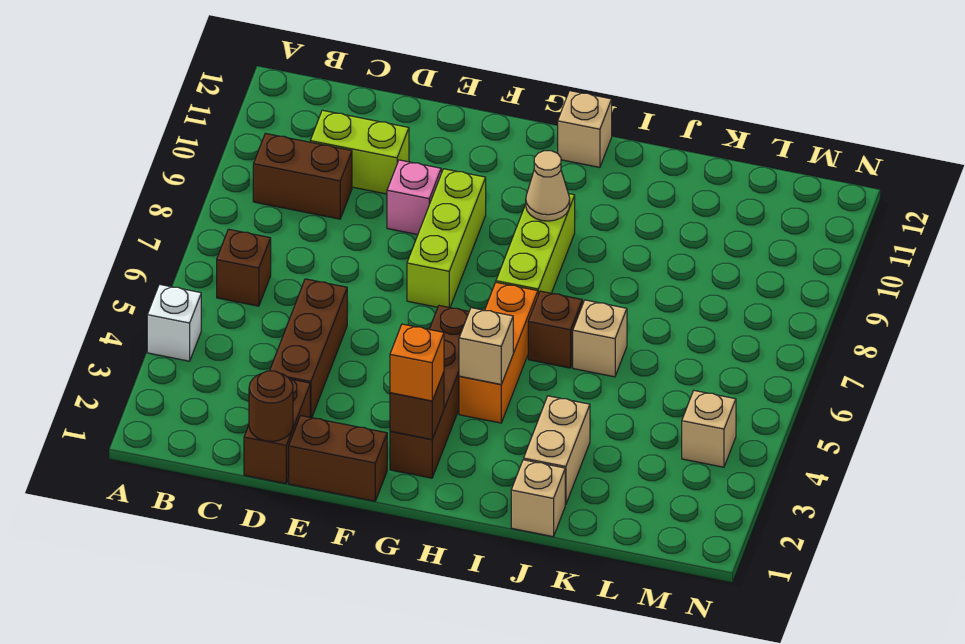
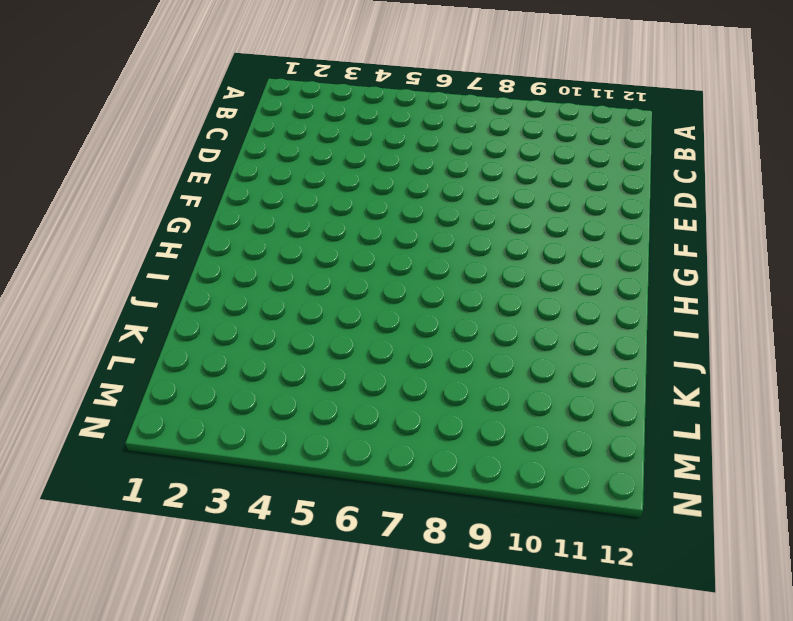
none -> white brick A4 level 1
none -> brown brick B6 level 1
none -> brown brick B9:C9 level 1

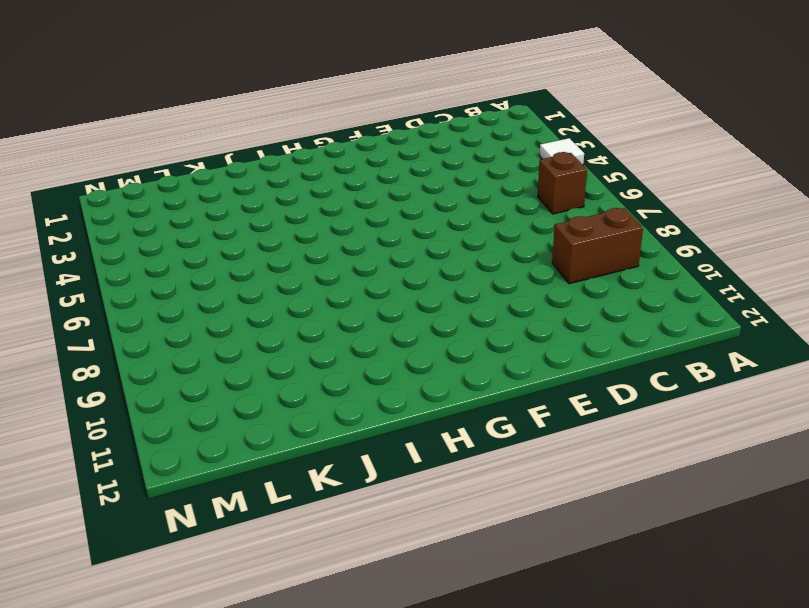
white tile A4 level 1 -> white brick A4 level 1
none -> lime brick C10:D10 level 1
none -> brown brick D1:D2 level 1
none -> brown brick D3:D5 level 1

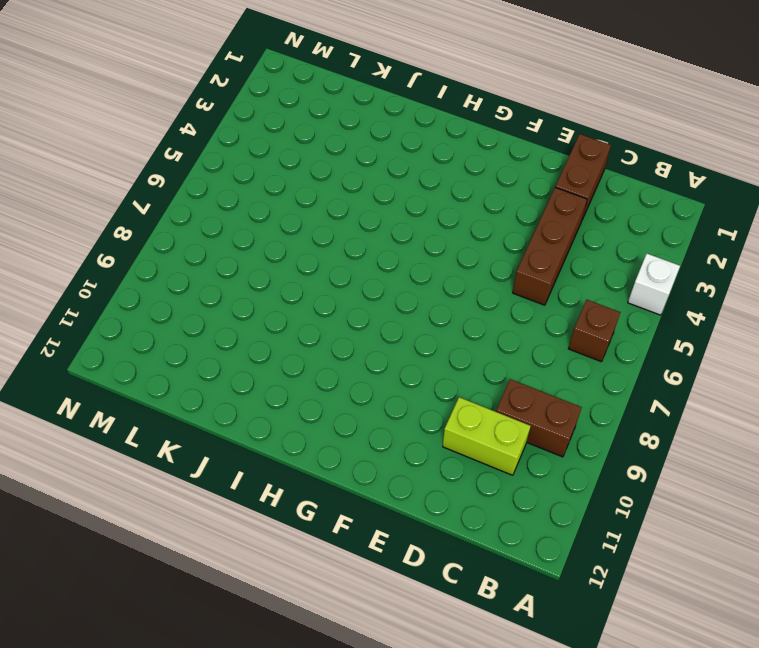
none -> brown brick E1:F1 level 1
none -> pink brick E9 level 1
none -> lime brick F7:F9 level 1

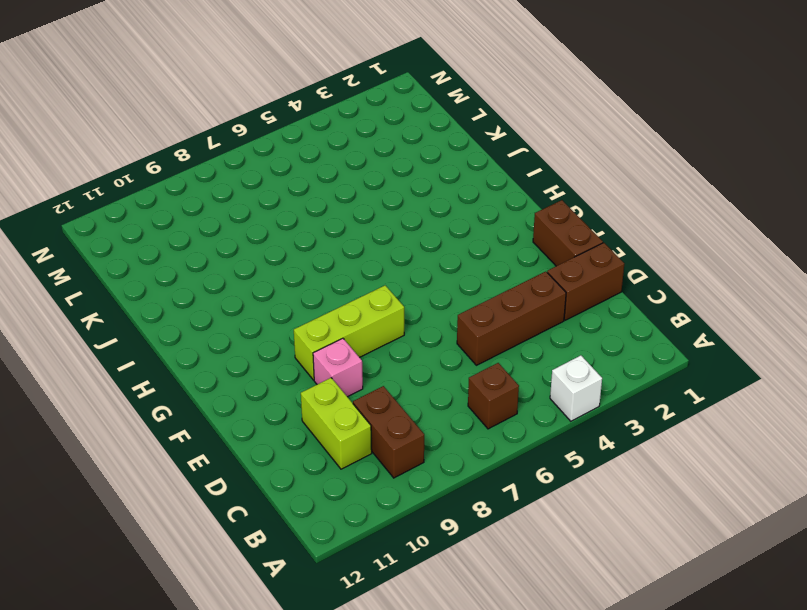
none -> brown brick G2:G5 level 1
none -> orange brick H4:H6 level 1
none -> lime brick H7:H9 level 1

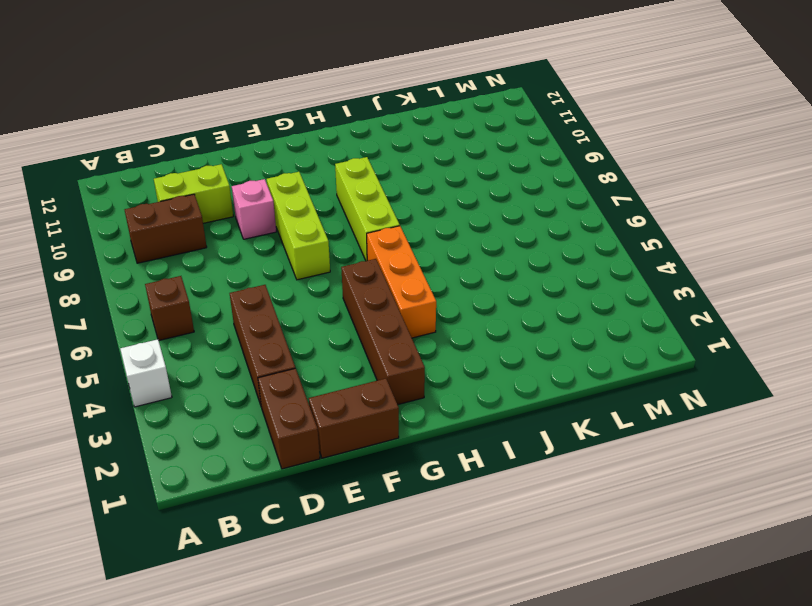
none -> tan brick H12 level 1
none -> brown brick I6 level 1
none -> tan brick J1 level 1

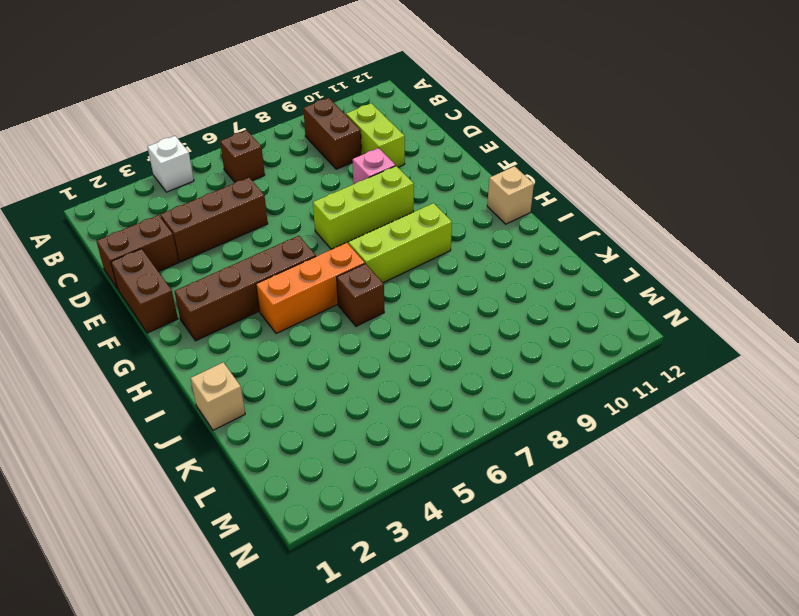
none -> tan brick J2:J3 level 1
none -> tan brick J6 level 1
none -> tan brick M4 level 1

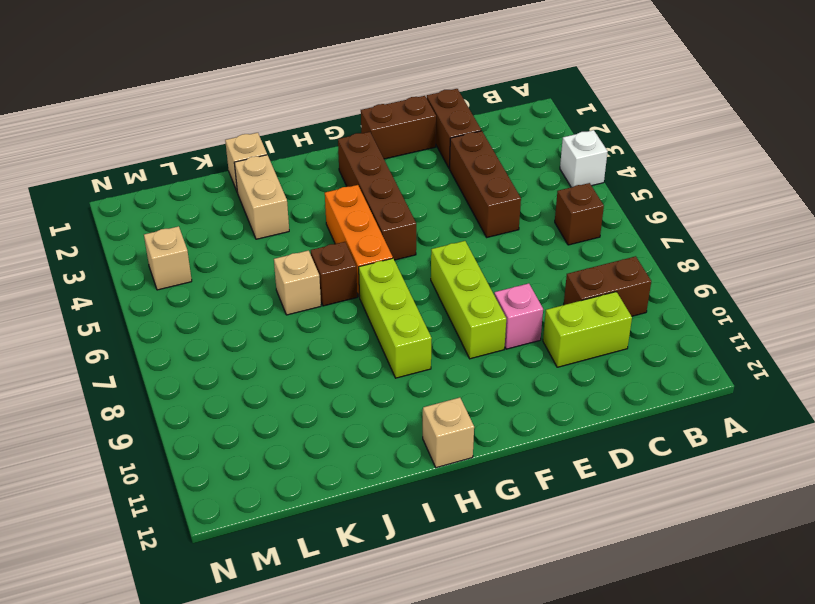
none -> brown round brick D1 level 2
none -> brown brick G2 level 2
none -> tan brick H4 level 2

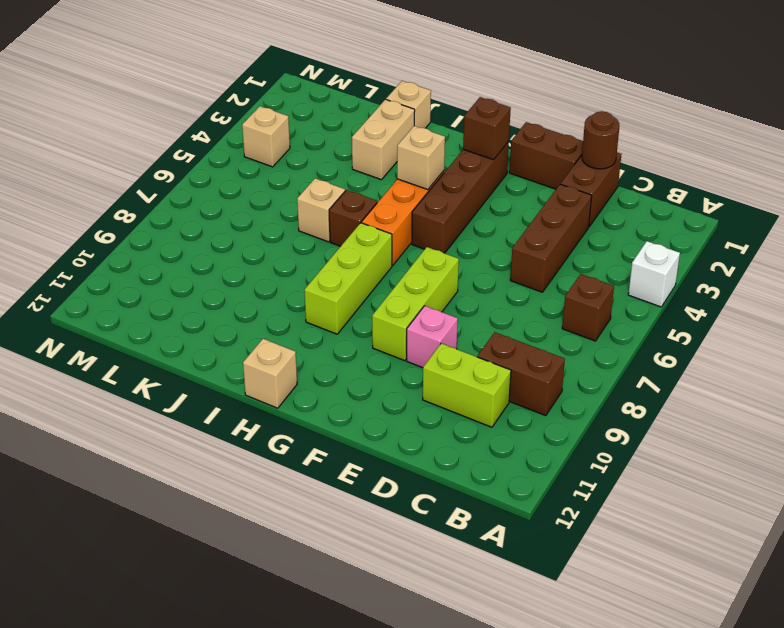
none -> tan cone H9 level 2
none -> orange brick G2 level 3

